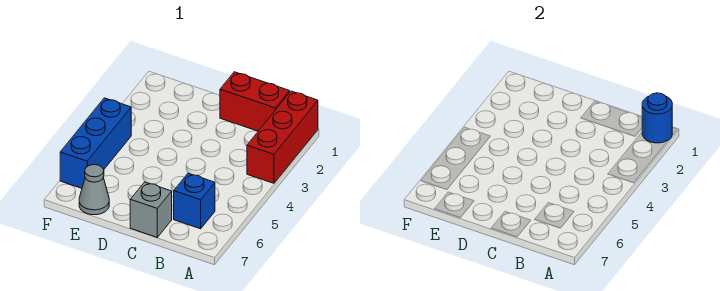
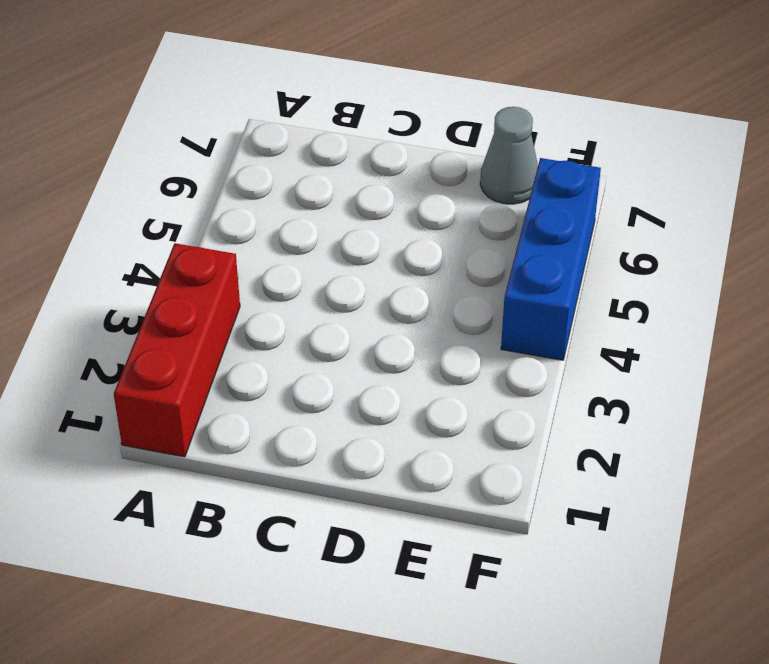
none -> red brick B1:C1 level 1
none -> blue brick B6 level 1

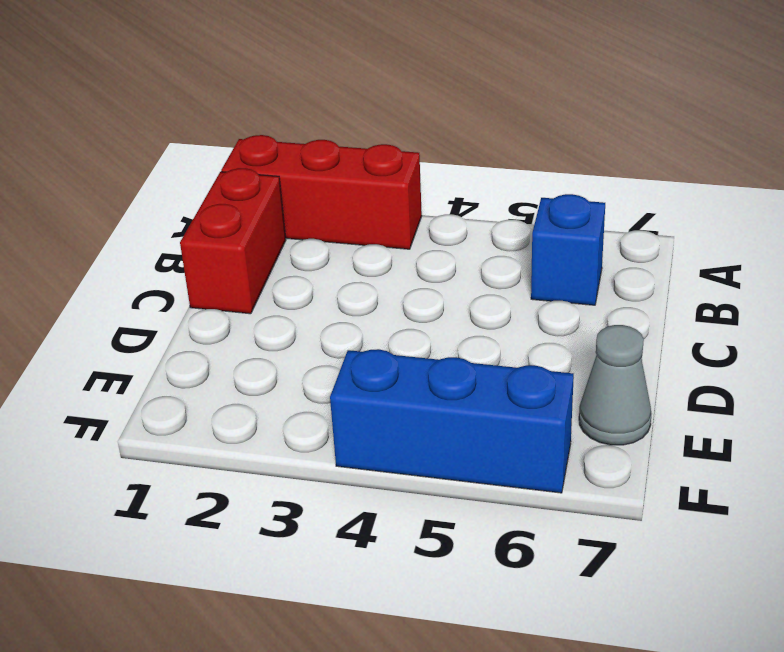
none -> grey brick C7 level 1
none -> blue round brick A1 level 2

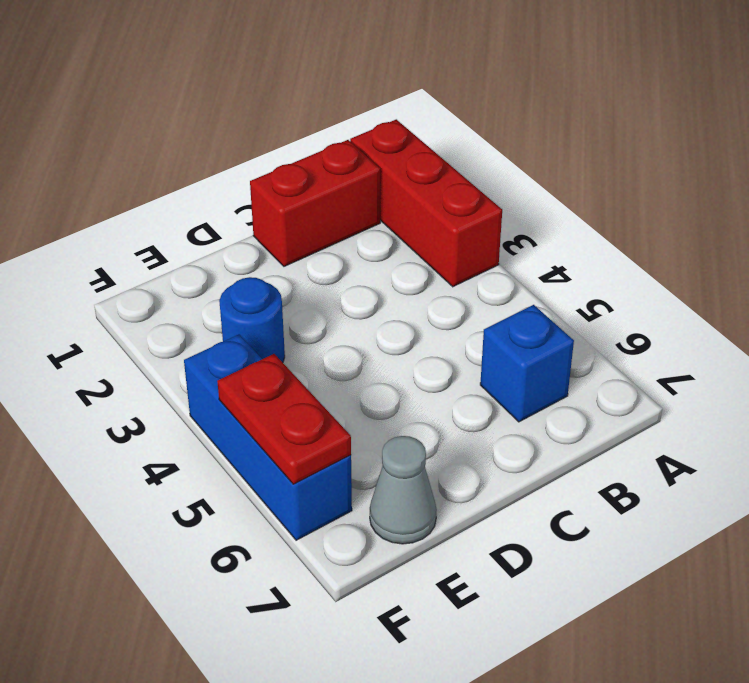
blue round brick E3 level 1 -> blue round brick A1 level 2
red plate F5:F6 level 2 -> none
none -> grey brick C7 level 1

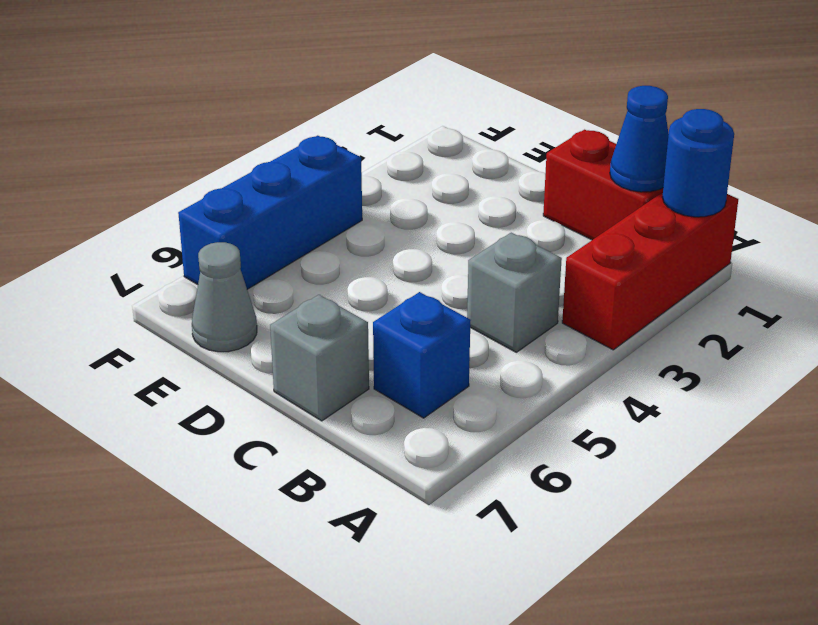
blue cone B1 level 2 -> none
grey brick B4 level 1 -> none

